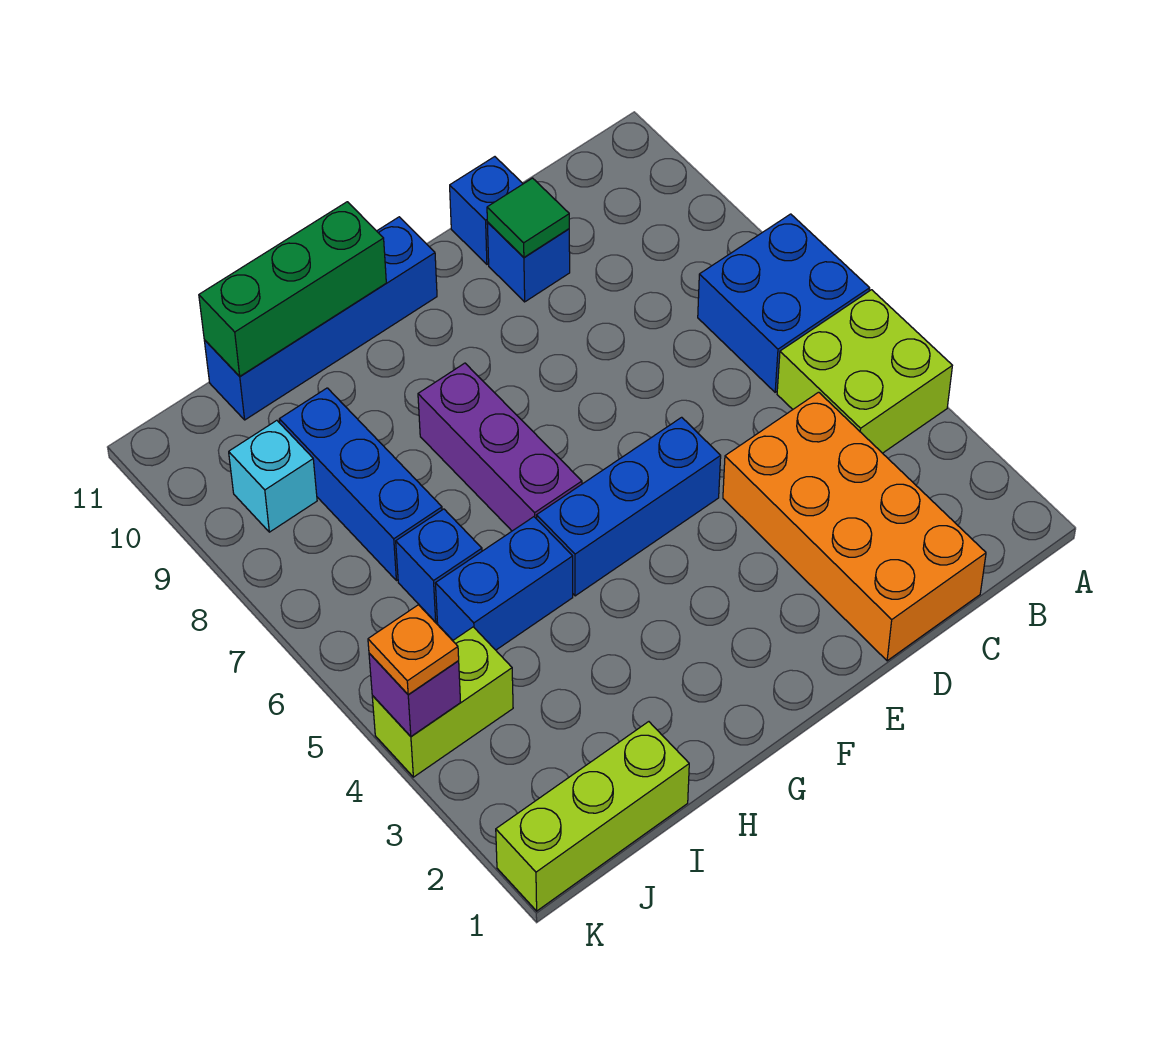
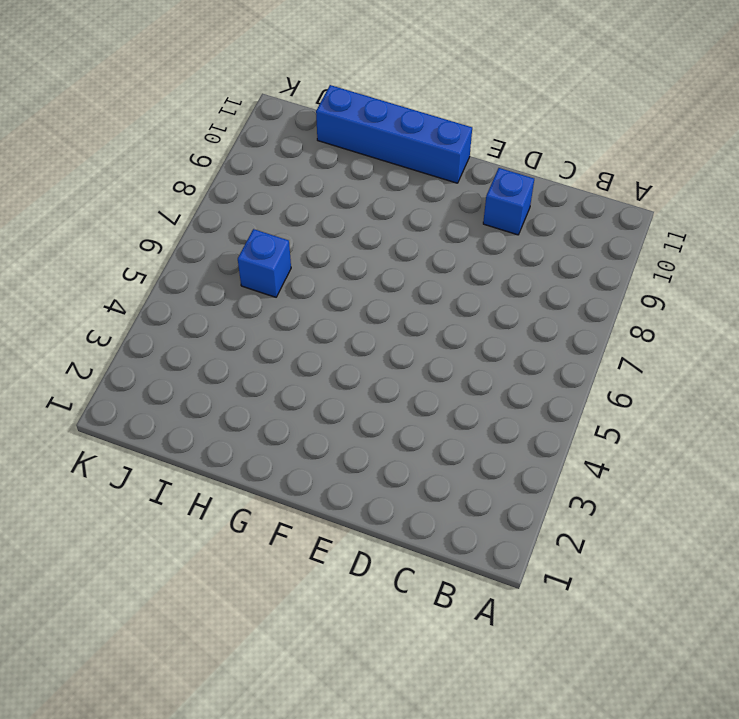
none -> lime brick A4:B5 level 1
none -> blue brick A6:B7 level 1
none -> orange brick C1:D4 level 1

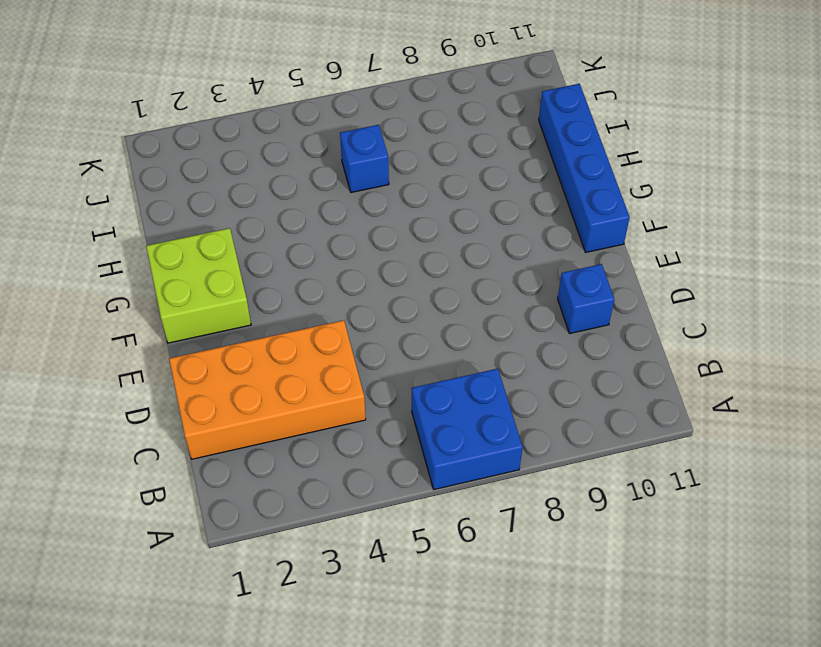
lime brick F1:G2 level 1 -> lime brick A4:B5 level 1
none -> blue brick D11 level 1
none -> blue brick E5:G5 level 1
none -> purple brick G6:G8 level 1

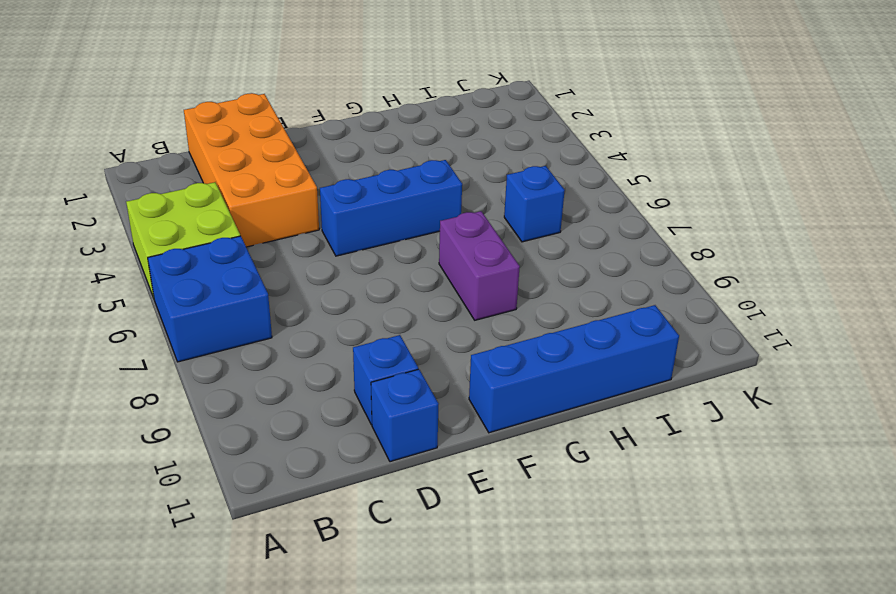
purple brick G7:G8 level 1 -> purple brick G6:G8 level 1
none -> blue brick H5:I5 level 1
none -> lime brick I1:K1 level 1
none -> blue brick I7:I9 level 1

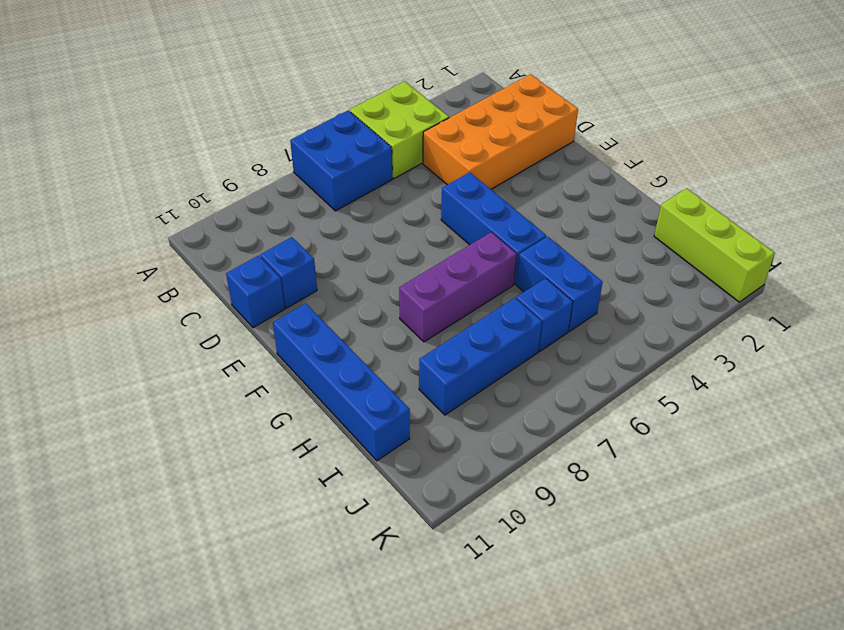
none -> lime brick J4:K4 level 1
none -> cyan brick J9 level 1
none -> green tile D10 level 2

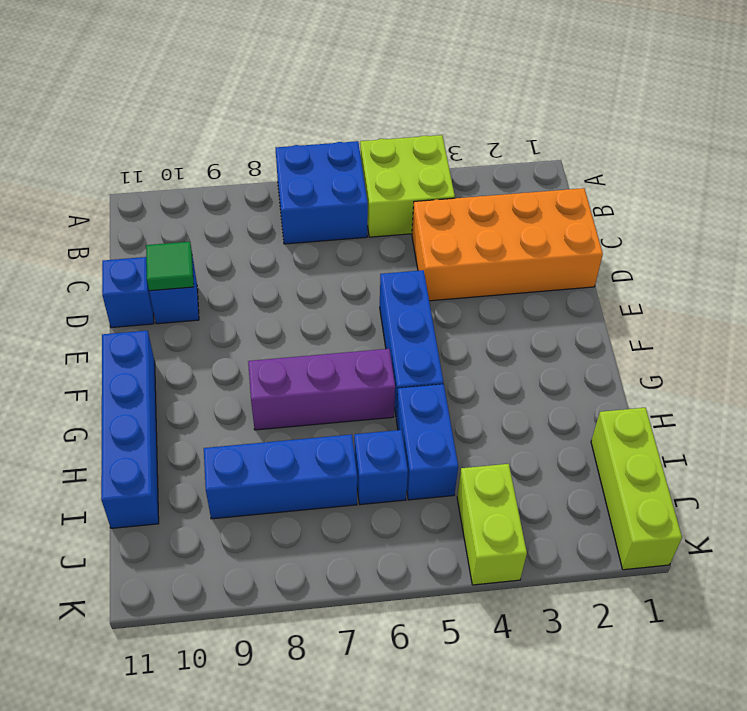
none -> cyan brick J9 level 1
none -> green brick G11:I11 level 2
none -> purple brick K4 level 2

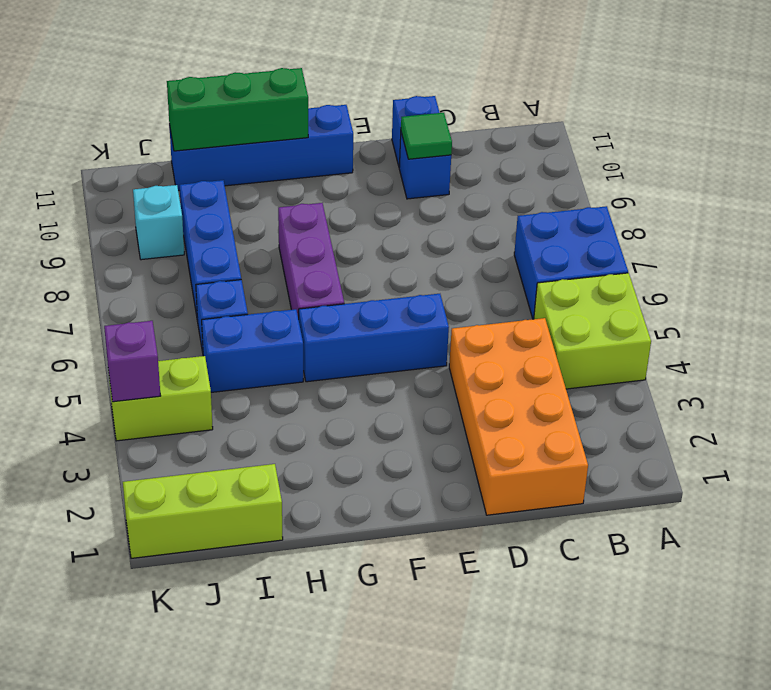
none -> orange plate K4 level 3

